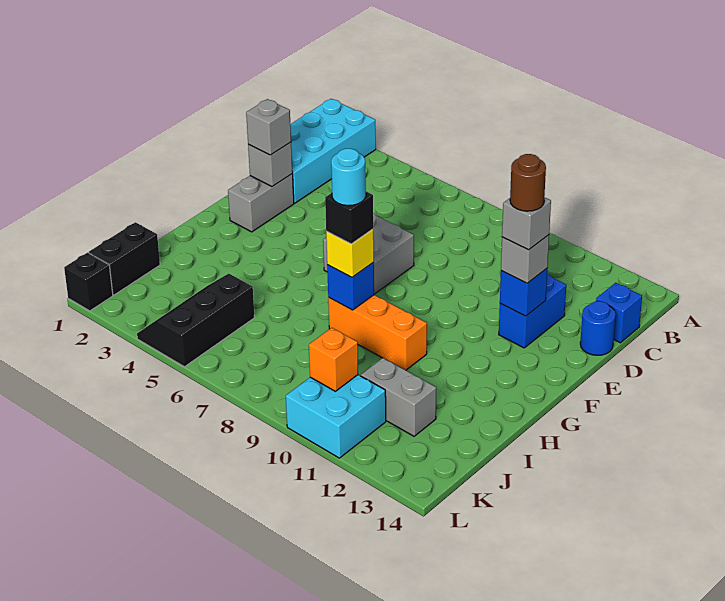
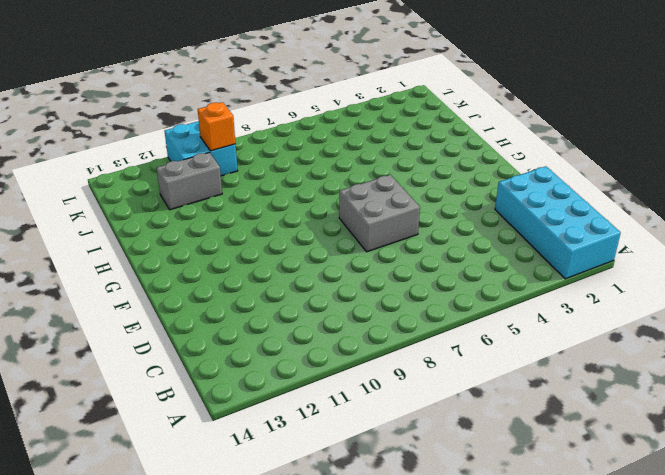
none -> blue brick C14 level 1
none -> blue brick D12:E12 level 1
none -> blue round brick D14 level 1

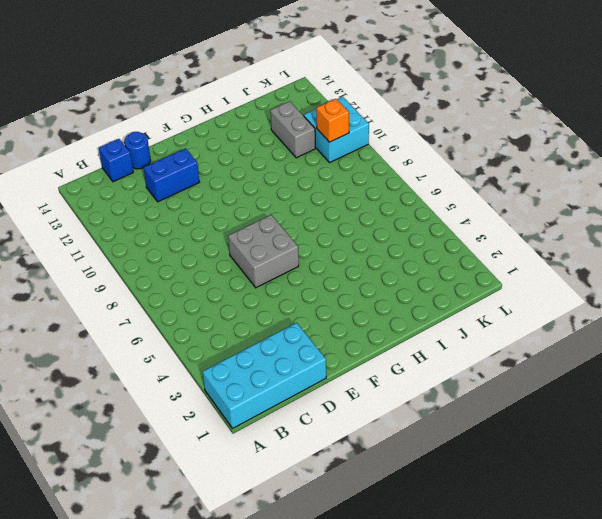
none -> grey brick E2:F2 level 1
none -> orange brick H8:H10 level 1
none -> black brick J1:K1 level 1

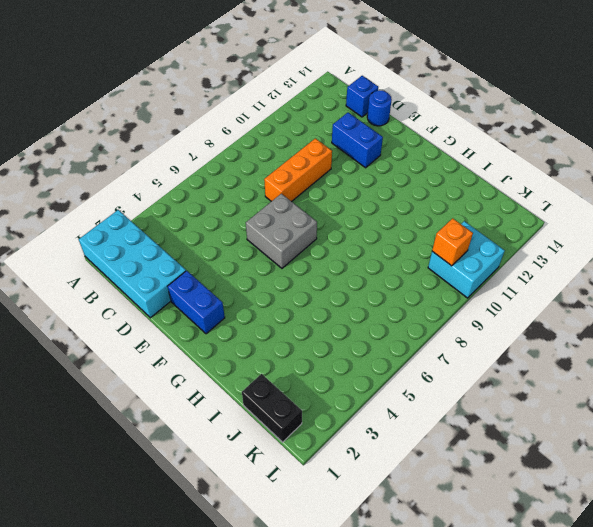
orange brick D8:D10 level 1 -> orange brick H8:H10 level 1
blue brick E2:F2 level 1 -> grey brick E2:F2 level 1
none -> black slope J4:L5 level 1 top 5
none -> grey brick J11:J12 level 1
none -> black brick L1 level 1

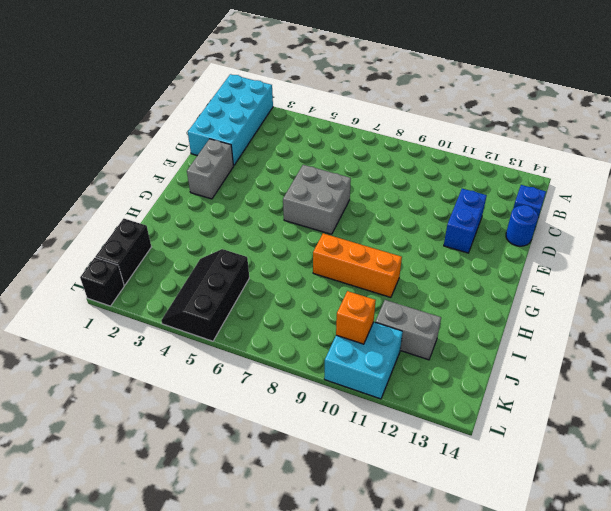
none -> grey brick E2 level 2
none -> blue brick E12 level 2
none -> blue brick H8 level 2

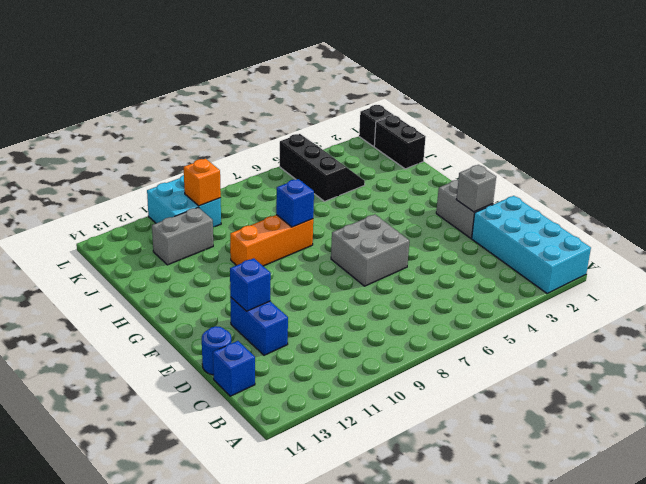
none -> grey brick E2 level 3
none -> grey brick E12 level 3
none -> yellow brick H8 level 3

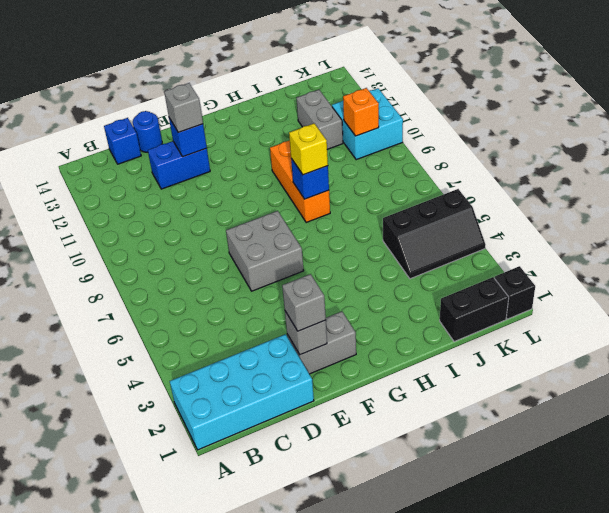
none -> grey brick E12 level 4
none -> black brick H8 level 4
none -> brown round brick E12 level 5

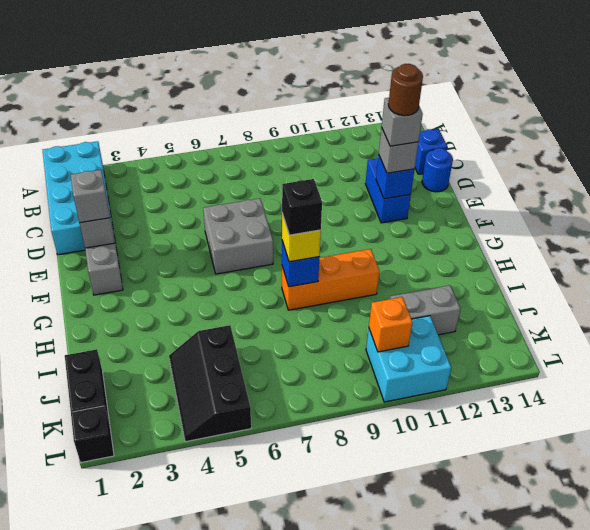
none -> cyan round brick H8 level 5

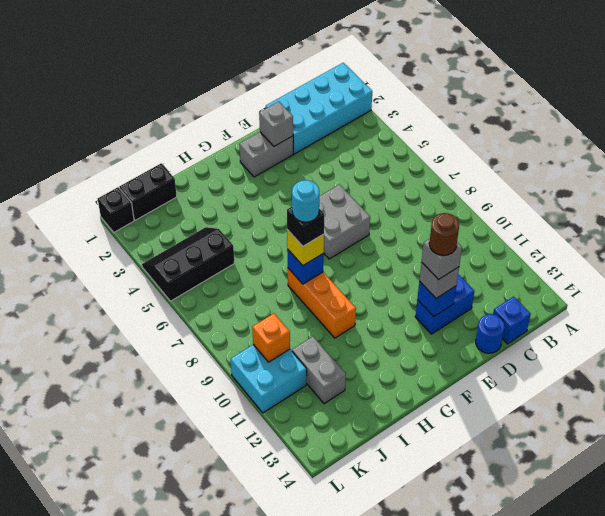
none -> grey brick E2 level 3

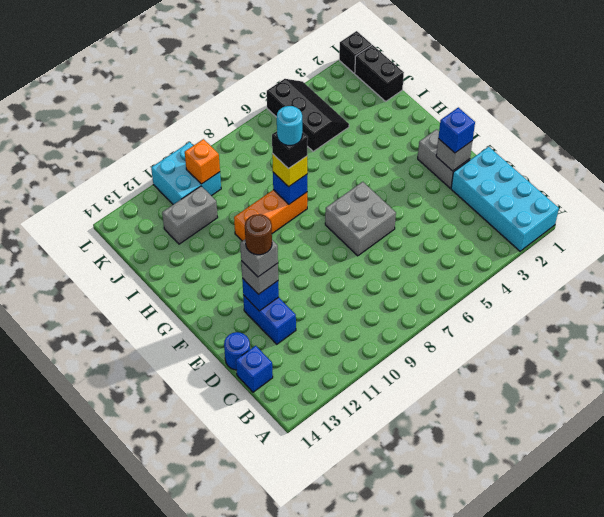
blue brick E2 level 3 -> grey brick E2 level 3

